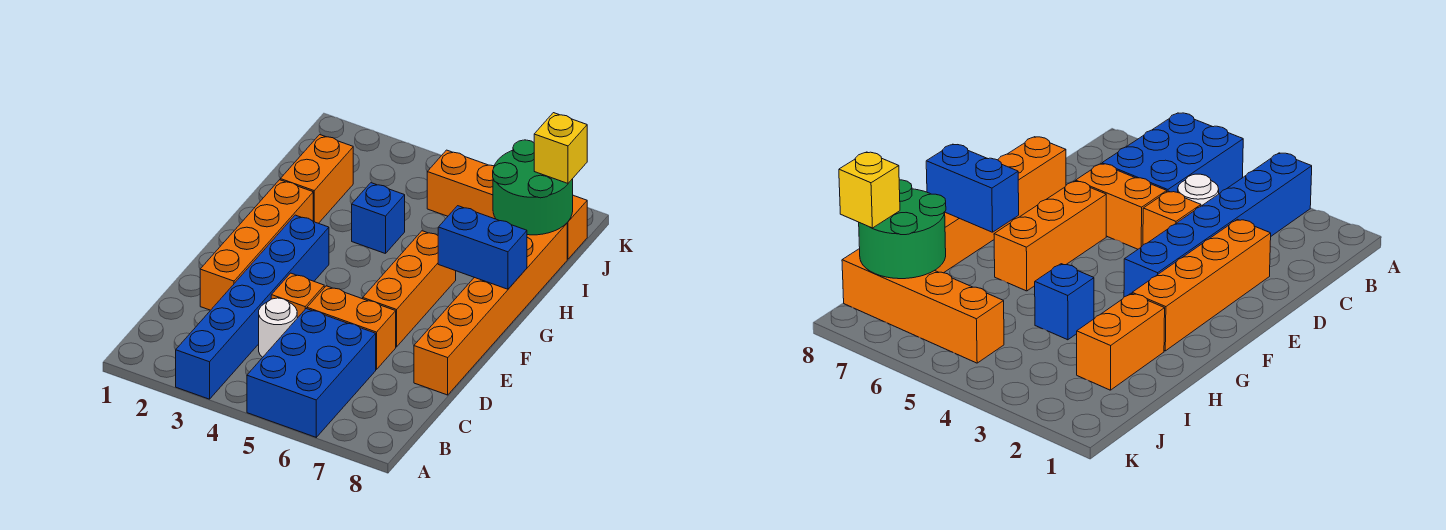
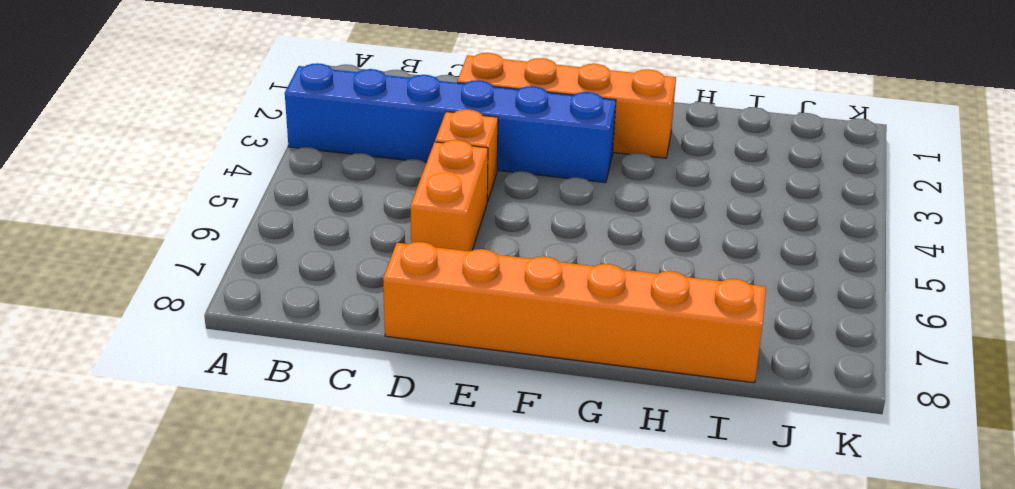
none -> blue brick A5:C6 level 1
none -> white round brick C4 level 1
none -> orange brick E6:G6 level 1

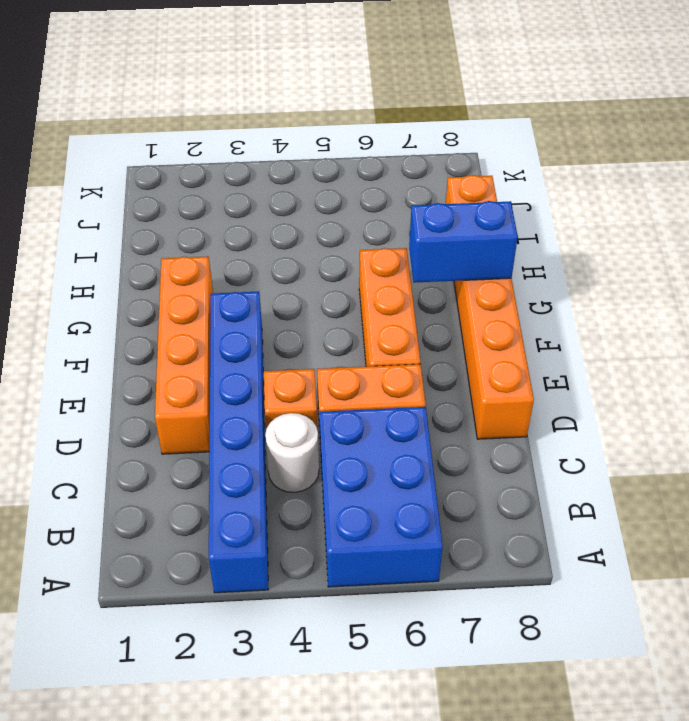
none -> orange brick H2:I2 level 1
none -> blue brick H4 level 1
none -> orange brick J5:J8 level 1

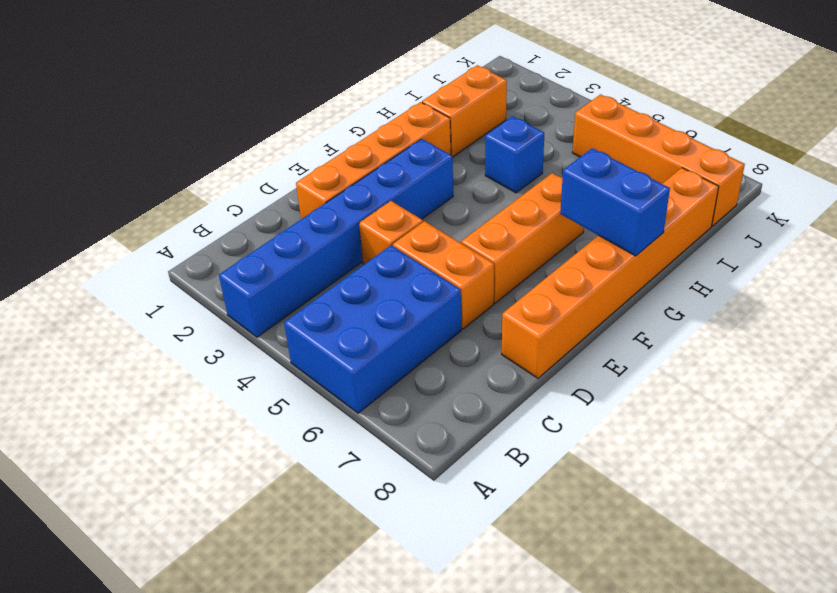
none -> white round brick C4 level 1
none -> green round brick I7:J8 level 2
none -> yellow brick J8 level 3

